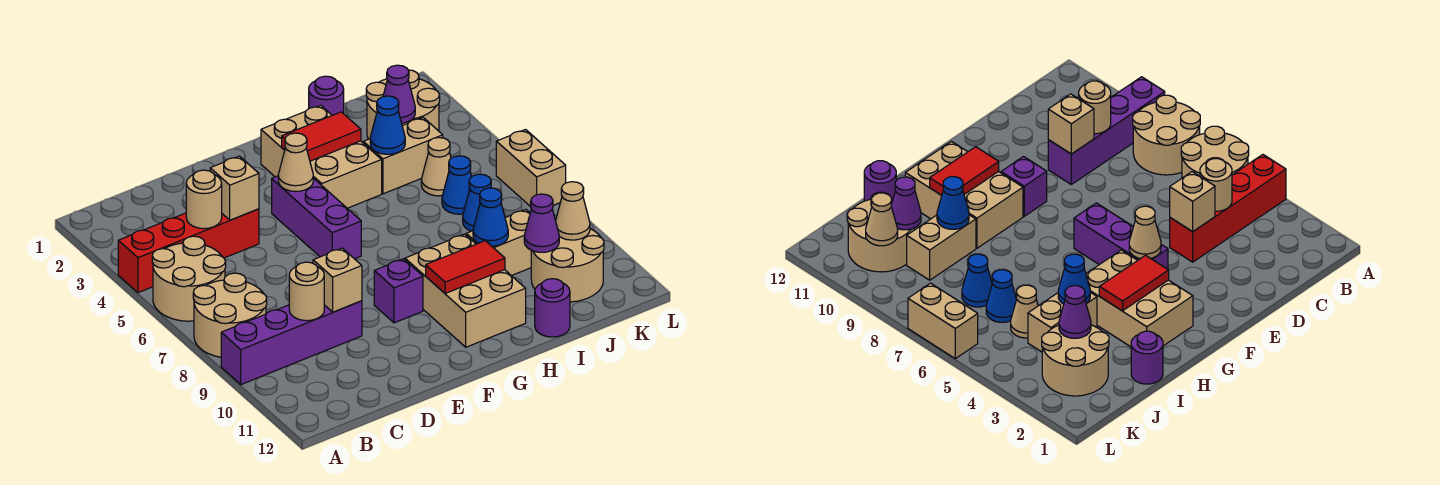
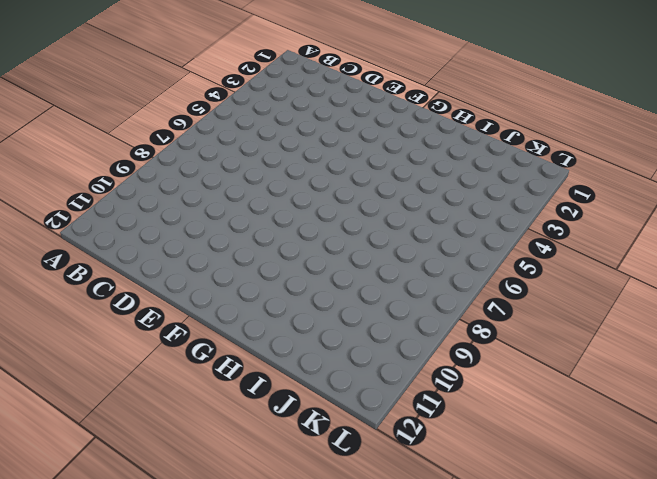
none -> red brick A4:D4 level 1
none -> tan round brick A5:B6 level 1
none -> tan round brick A7:B8 level 1
none -> purple brick A9:D9 level 1

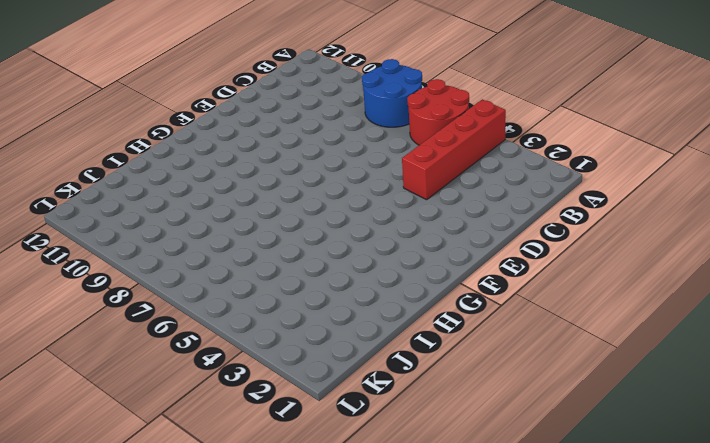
red round brick A5:B6 level 1 -> tan round brick A5:B6 level 1
blue round brick A7:B8 level 1 -> tan round brick A7:B8 level 1
none -> purple brick A9:D9 level 1
none -> purple brick F4:F6 level 1
none -> purple brick F9 level 1
none -> tan brick G2:H4 level 1

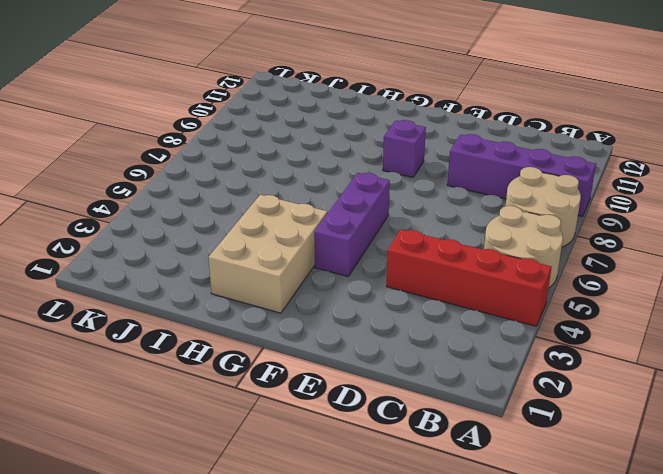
none -> tan brick G9:H11 level 1
none -> purple round brick I1 level 1
none -> tan brick I4:J4 level 1
none -> tan brick I9:J9 level 1

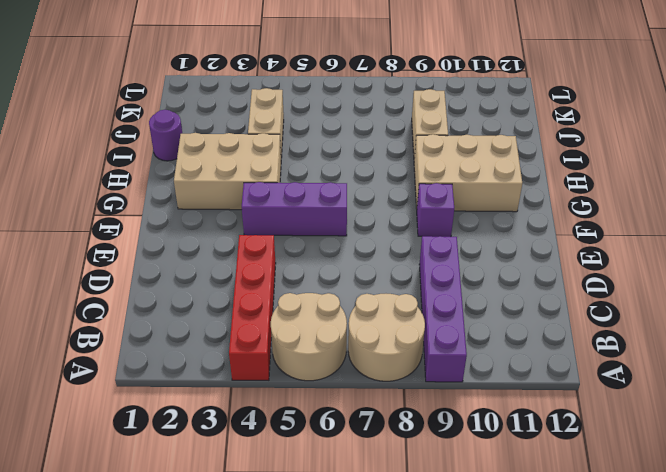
none -> purple round brick I12 level 1
none -> tan round brick J2:K3 level 1
none -> tan cone J5 level 1
none -> blue cone J6 level 1

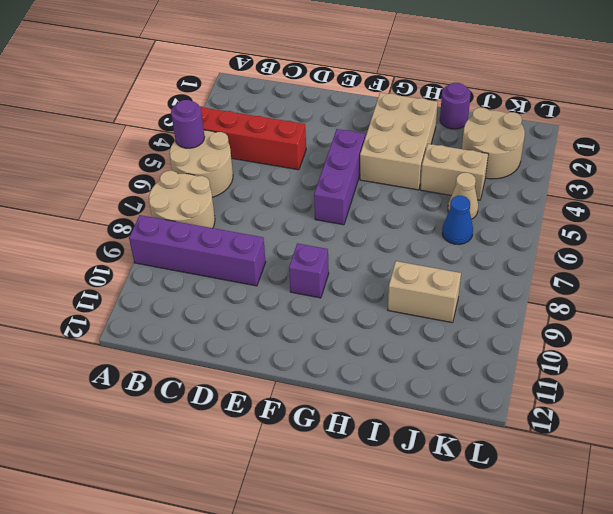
purple round brick A5 level 2 -> purple round brick I12 level 1
none -> tan brick G9:H11 level 1
none -> blue cone J7 level 1
none -> tan round brick J10:K11 level 1
none -> tan brick L6:L7 level 1

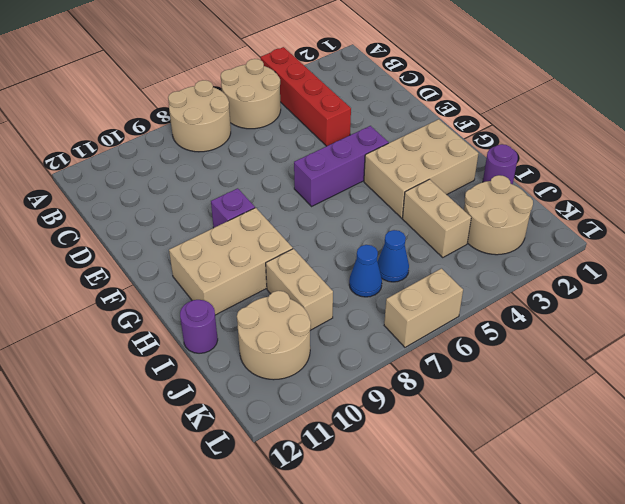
none -> purple brick A9:D9 level 1
none -> tan cone J5 level 1
none -> tan round brick C4 level 2
none -> tan round brick C9 level 2

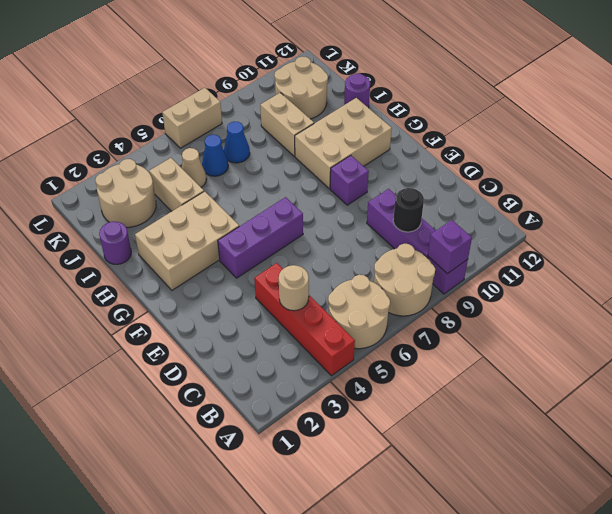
purple brick A9 level 2 -> none
black round brick C9 level 2 -> tan round brick C9 level 2
none -> tan brick D4 level 2
none -> tan brick D9 level 2
none -> tan cone F4 level 2
none -> red tile G3:H3 level 2

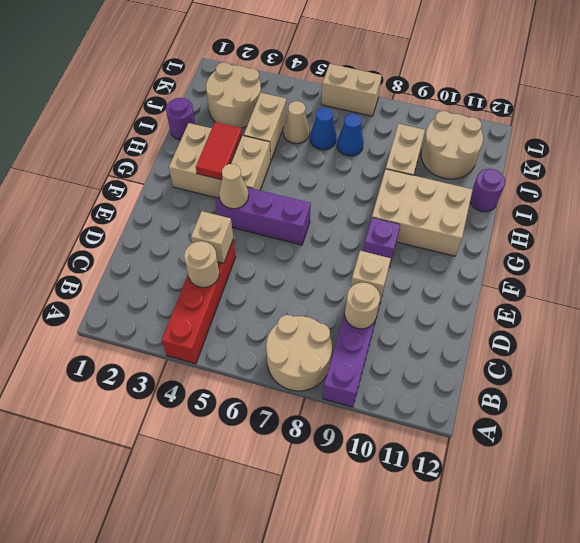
none -> tan round brick A5:B6 level 1
none -> red tile G10:H10 level 2
none -> blue cone I4 level 2
none -> blue cone I9 level 2

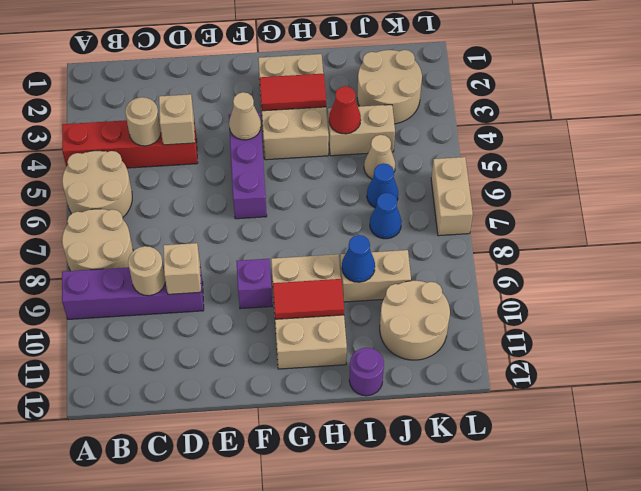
red cone I4 level 2 -> blue cone I4 level 2
none -> purple round brick I1 level 1
none -> purple cone J3 level 2
none -> purple cone J10 level 2
none -> tan cone K10 level 2

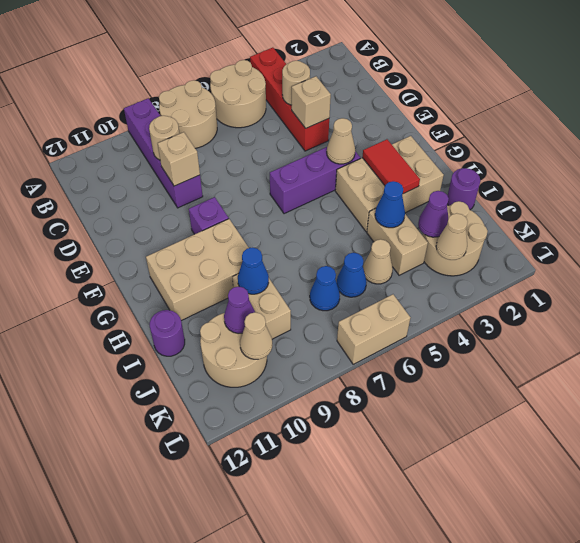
tan cone K3 level 2 -> none
none -> red tile G10:H10 level 2

